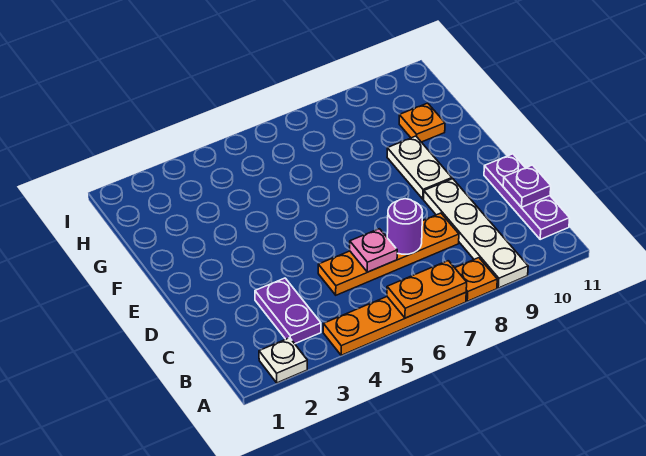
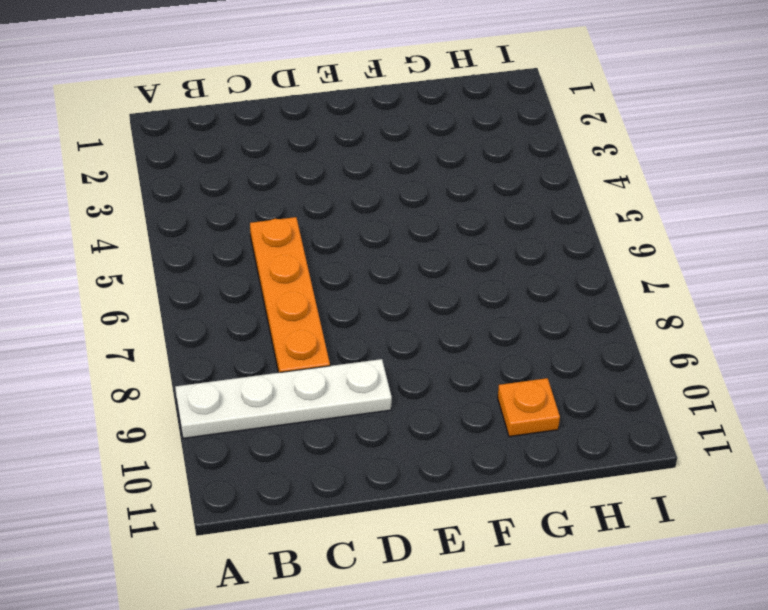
none -> white plate A2 level 1
none -> orange plate A4:A7 level 1
none -> orange plate A8 level 1

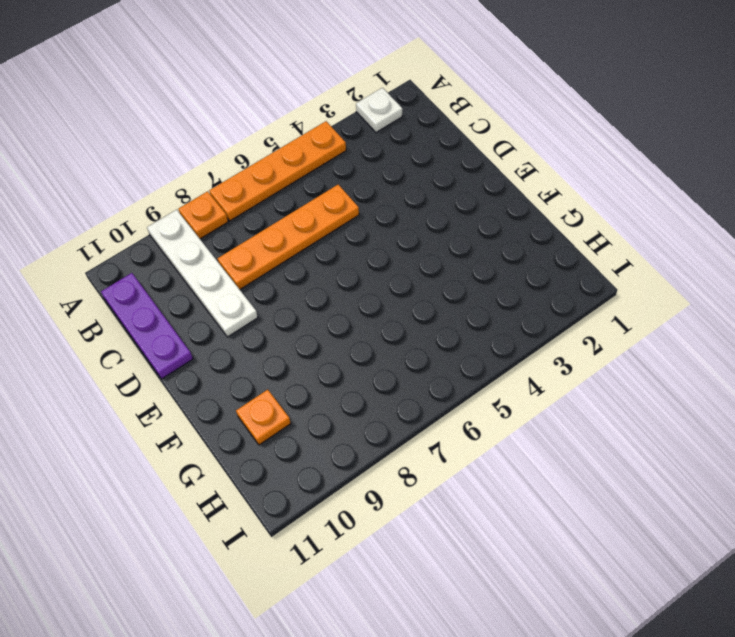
none -> purple plate B3:C3 level 1
none -> white plate E9:F9 level 1
none -> orange plate A6:A7 level 2

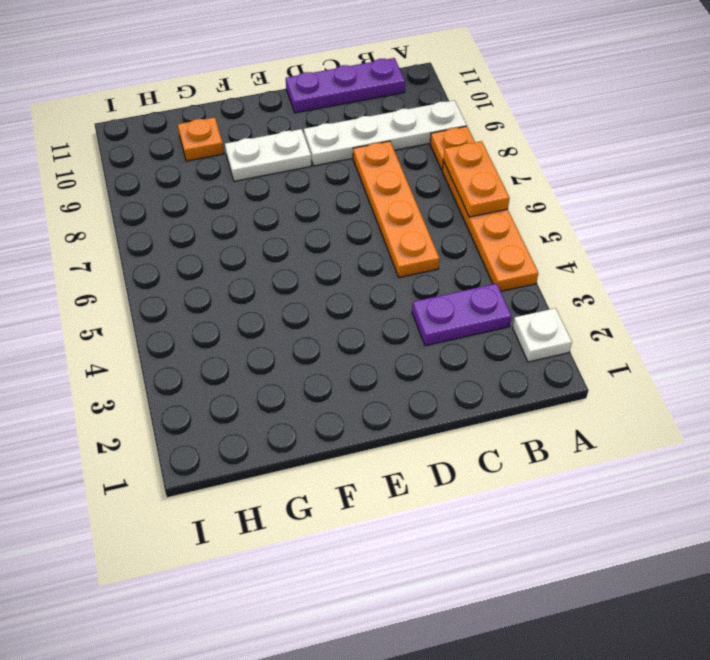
none -> pink plate C6 level 2
none -> purple round brick C7 level 2
none -> purple plate C11 level 2

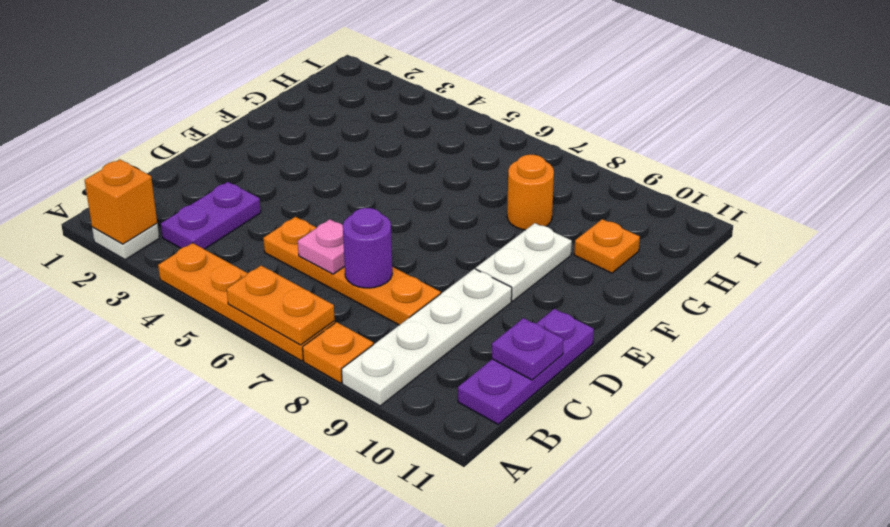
orange brick A2 level 2 -> none
orange round brick G8 level 1 -> none

